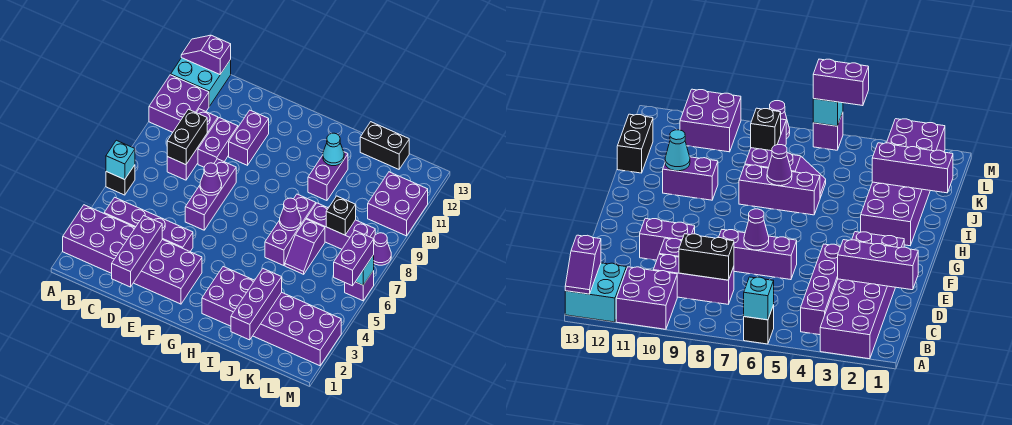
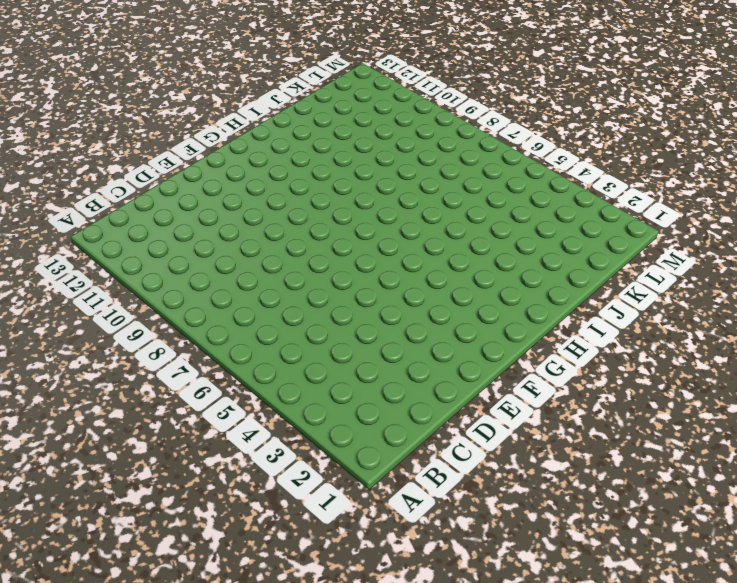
none -> purple brick A2:F3 level 1
none -> black brick A6 level 1
none -> purple brick A10:B11 level 1

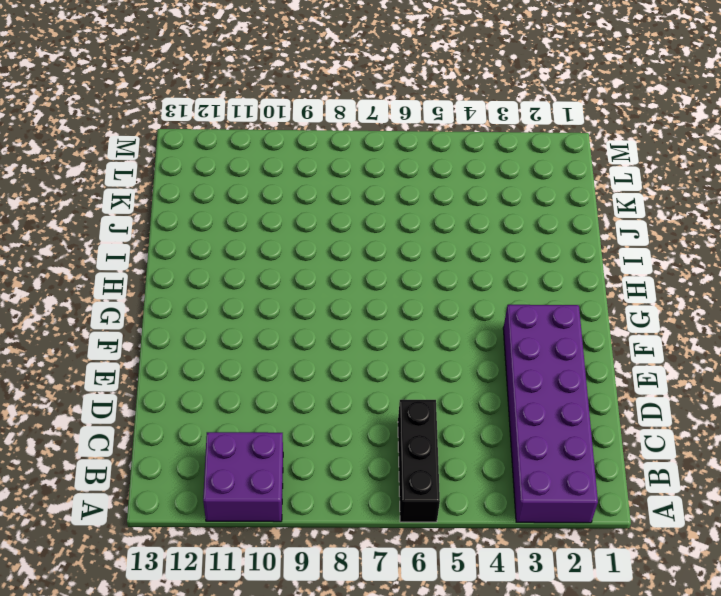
black brick A6:C6 level 1 -> black brick A6 level 1
none -> cyan brick A12:B13 level 1
none -> purple brick B4:E4 level 1
none -> purple brick C8:C10 level 1

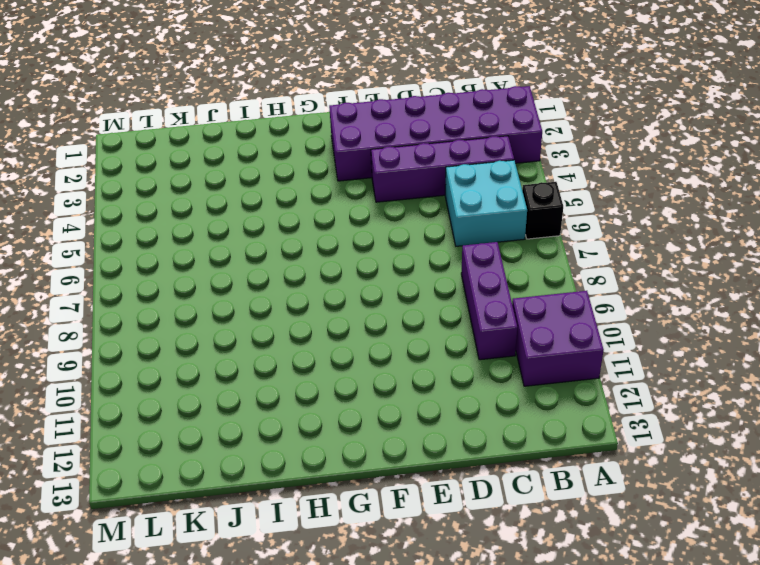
cyan brick B5:C6 level 1 -> cyan brick A12:B13 level 1
none -> purple brick D9:D10 level 1
none -> purple brick E6:E8 level 1
none -> purple brick E10:E11 level 1

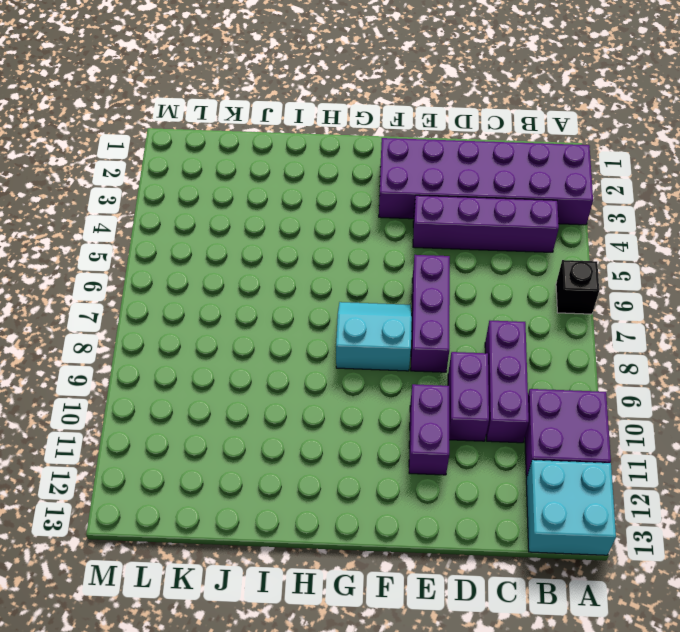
cyan slope F7:G8 level 1 top 8 -> none
none -> purple brick H2:M3 level 1
none -> purple brick I6:I8 level 1
none -> purple brick I10:I11 level 1

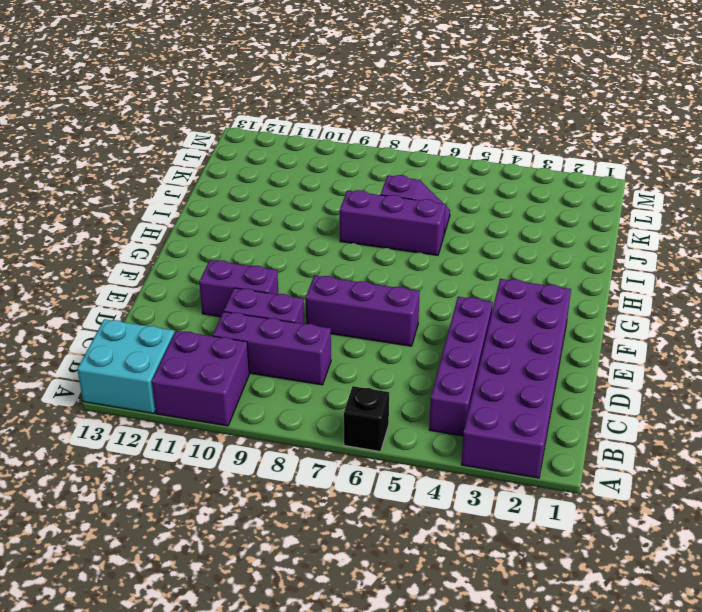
none -> purple brick H2:M3 level 1
none -> purple brick I10:I11 level 1
none -> purple brick J8:L8 level 1

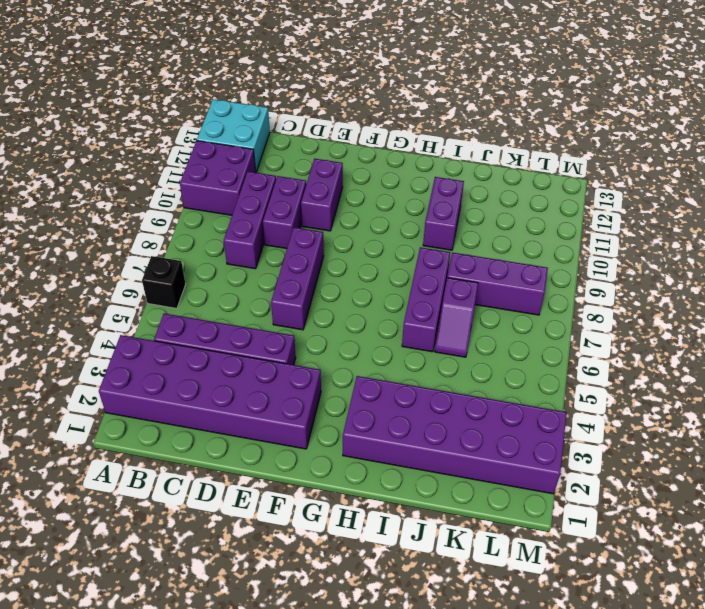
none -> black brick J13:K13 level 1
none -> purple brick L10:M11 level 1
none -> purple brick M6 level 1

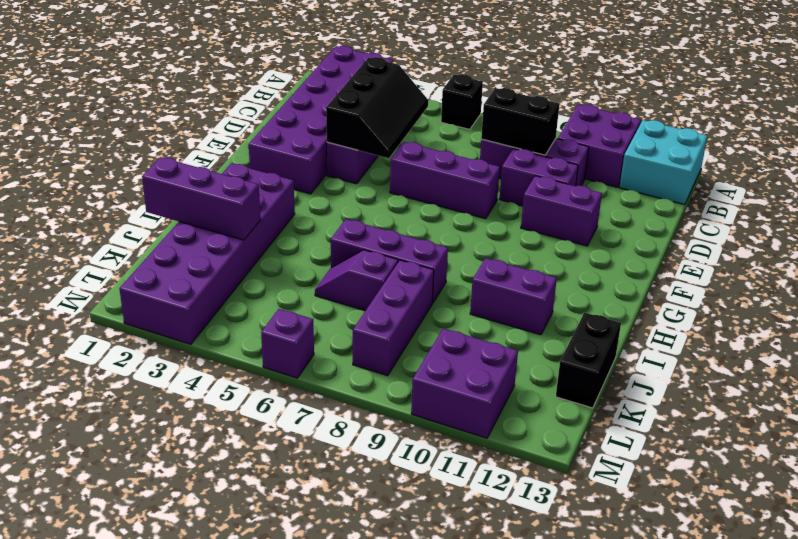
black slope C4:E5 level 2 top 4 -> none
none -> purple cone M8 level 1
none -> cyan brick A6 level 2
none -> purple slope A13:B13 level 2 top B

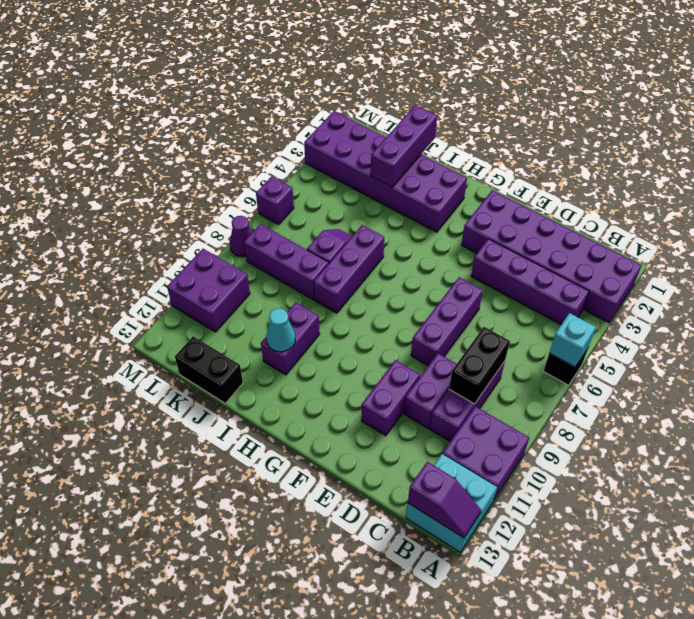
none -> purple brick D1:D3 level 2
none -> purple cone E7 level 2
none -> purple cone I7 level 2

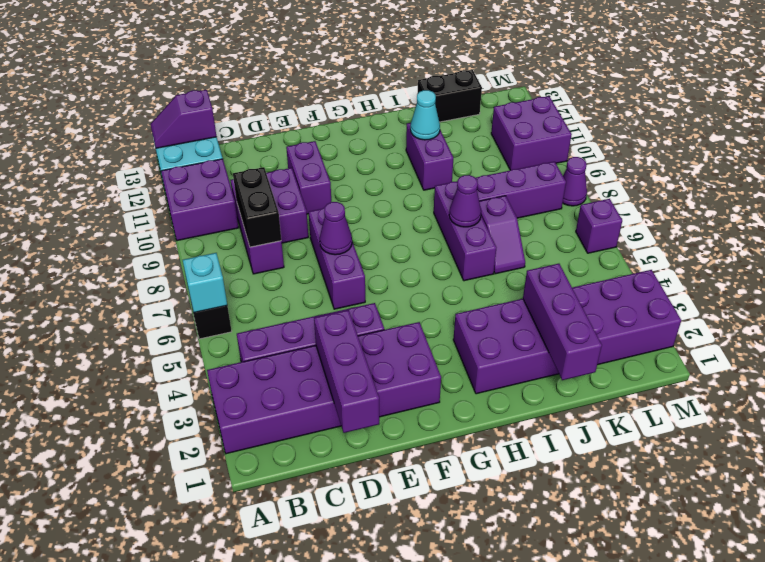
none -> black brick K8 level 2
none -> cyan brick M6 level 2
none -> purple brick M5:M6 level 3

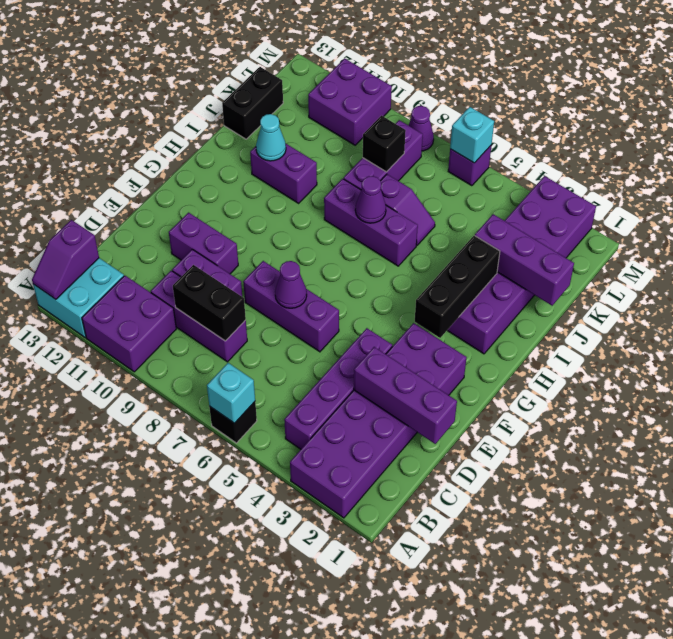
black brick G3:I3 level 2 -> none
none -> purple brick M5:M6 level 3

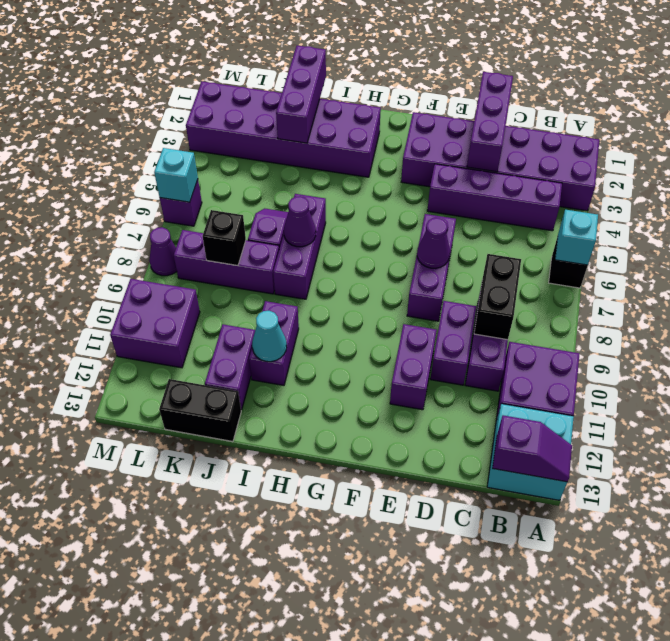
purple brick J11:J12 level 1 -> purple brick M5:M6 level 3

